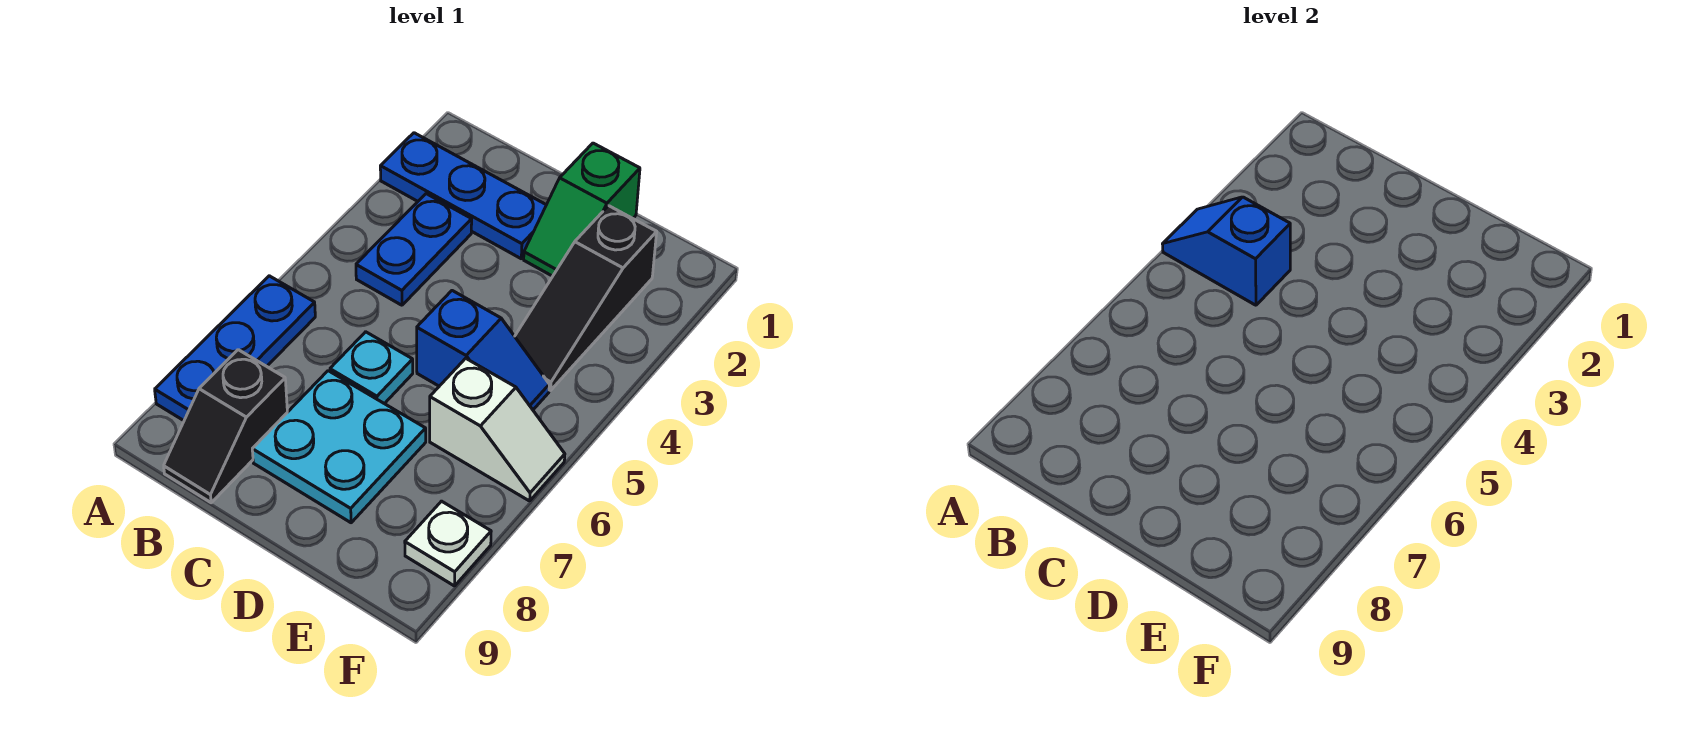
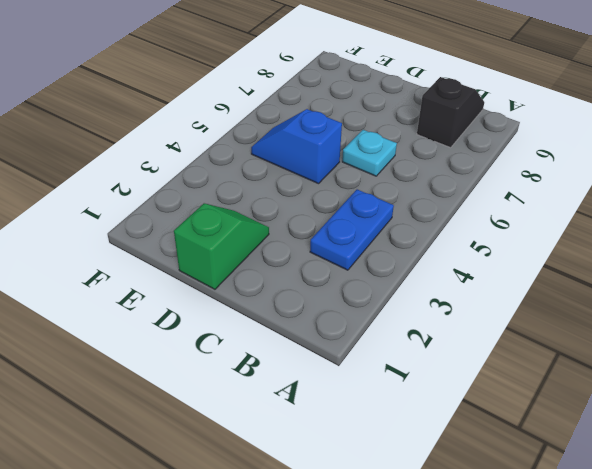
none -> blue plate A2:C2 level 1
none -> blue plate A6:A8 level 1
none -> cyan plate C7:D8 level 1

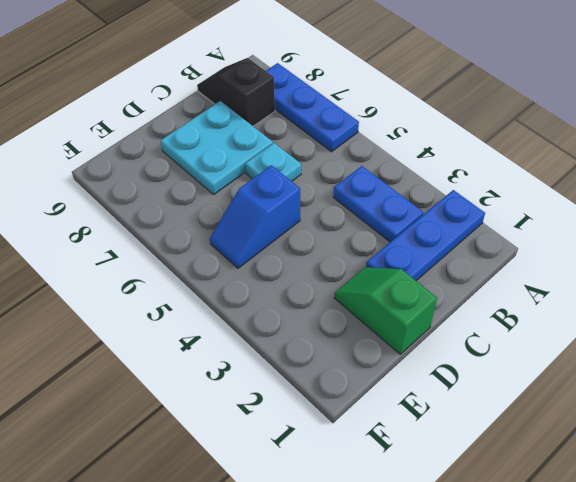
none -> black slope E2:E4 level 1 top 2
none -> white slope E6:F6 level 1 top E
none -> white plate F8 level 1

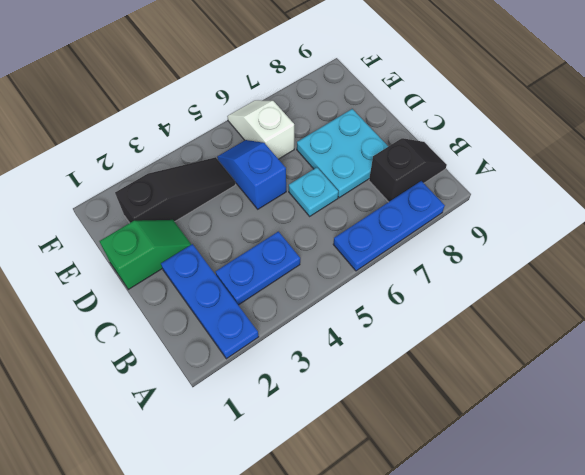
none -> white plate F8 level 1
none -> blue slope A4:B4 level 2 top B

